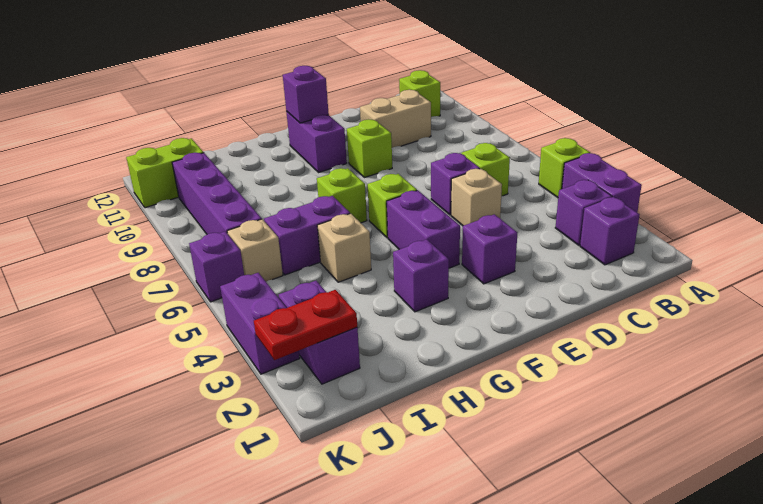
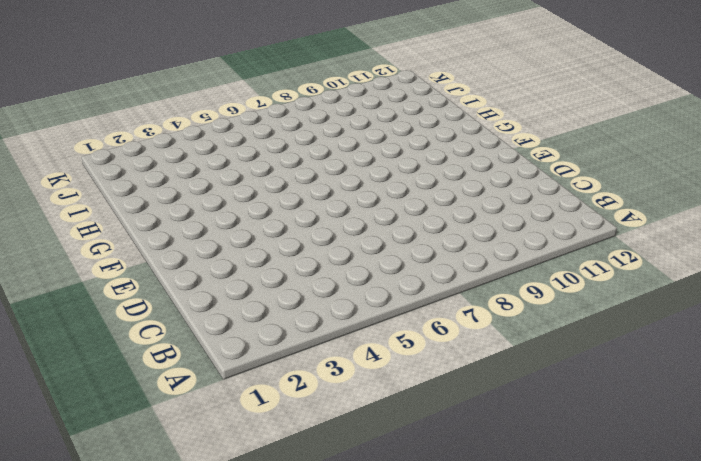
none -> purple brick A3:A4 level 1
none -> lime brick A5 level 1
none -> purple brick B2 level 1

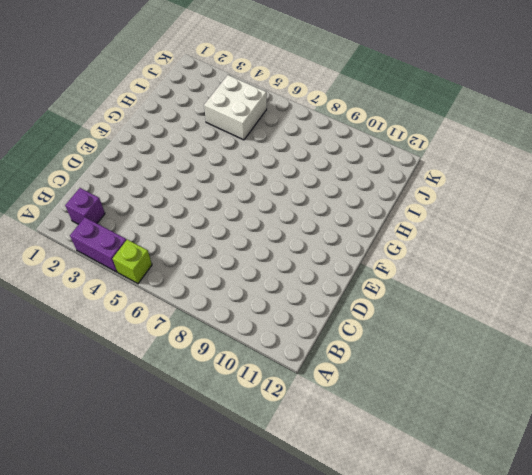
white brick I4:J5 level 1 -> none
none -> purple brick B3 level 1
none -> lime brick B11 level 1
none -> lime brick C6 level 1

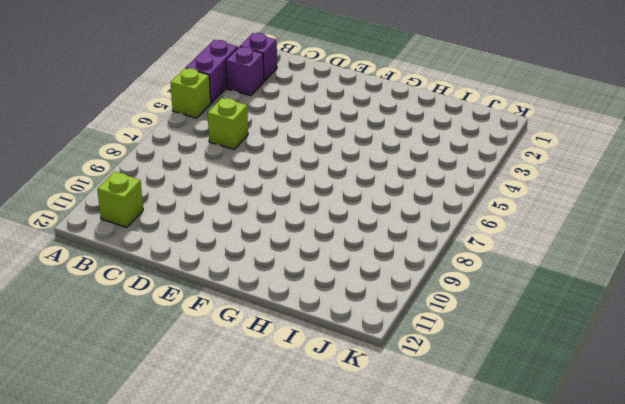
none -> tan brick C10:D10 level 1
none -> tan brick D5 level 1
none -> purple brick D6 level 1

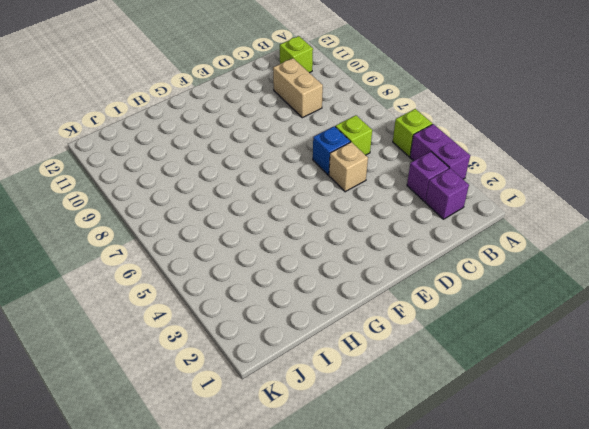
tan brick C9:C10 level 1 -> tan brick C10:D10 level 1
blue brick D6 level 1 -> purple brick D6 level 1
none -> purple brick E3 level 1
none -> lime brick E9 level 1
none -> purple brick F4:F5 level 1

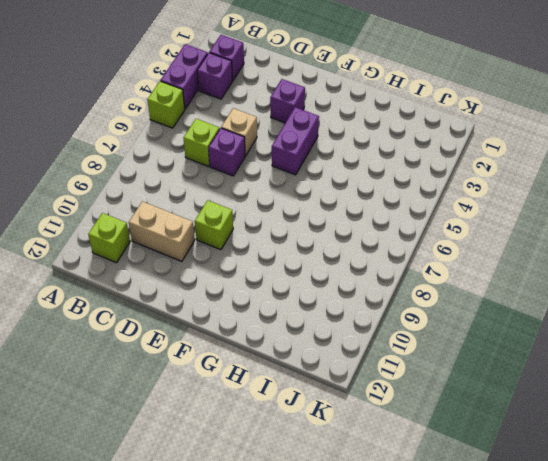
none -> lime brick F6 level 1
none -> purple brick F10:F11 level 1
none -> purple brick G3 level 1

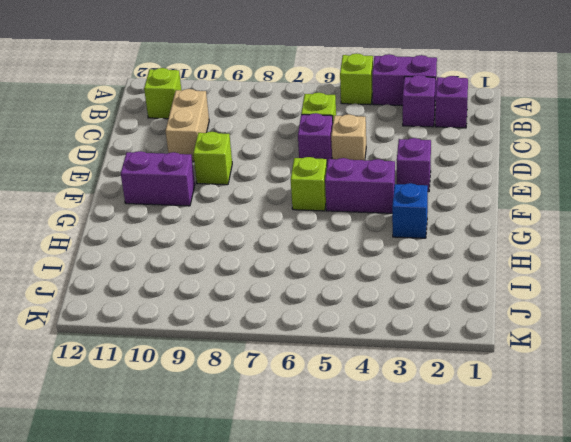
blue brick G3 level 1 -> purple brick G3 level 1
none -> lime brick G7 level 1
none -> tan brick H5 level 1
none -> purple brick H6:I6 level 1

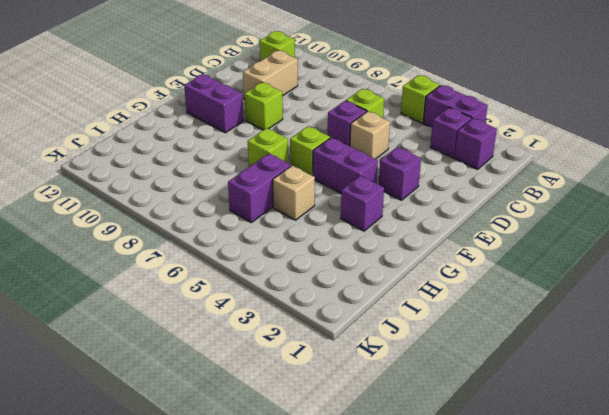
none -> purple brick J2:J3 level 1
none -> tan brick J6 level 1
none -> purple brick J7:J10 level 1

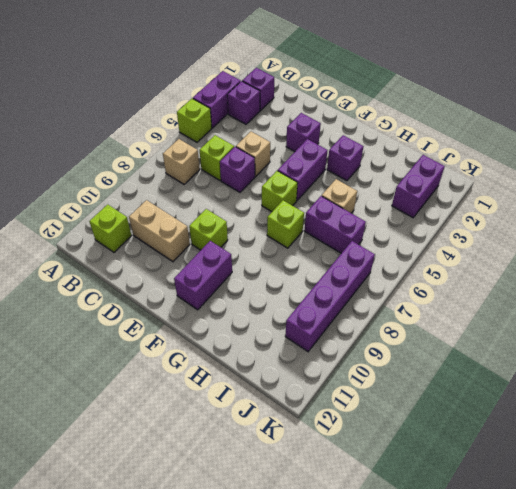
tan brick B7 level 1 -> tan brick J6 level 1
none -> lime brick J11:K11 level 1
none -> purple brick K3:K4 level 1
none -> purple brick K6 level 1

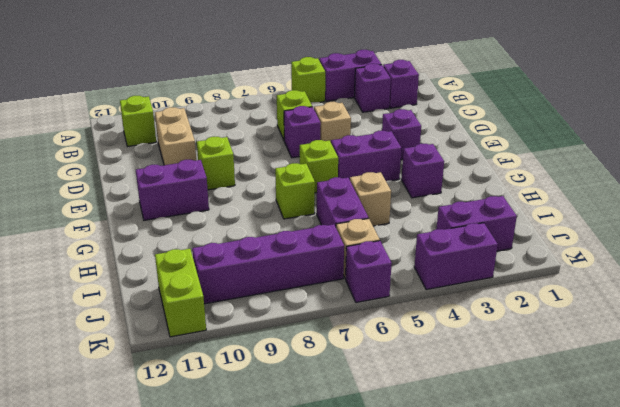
none -> purple brick F11 level 2
none -> red plate J2:K2 level 2

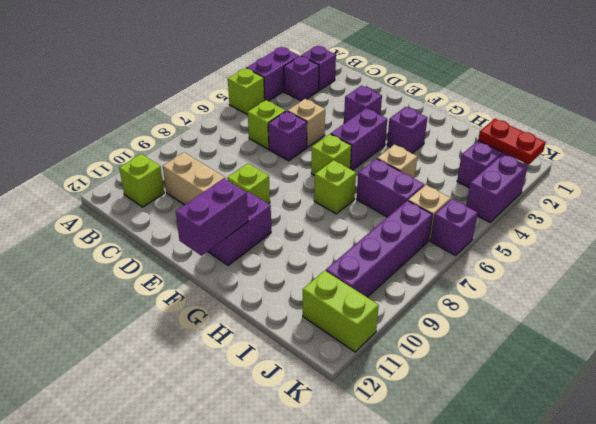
purple brick F11:F12 level 2 -> purple brick F11 level 2

